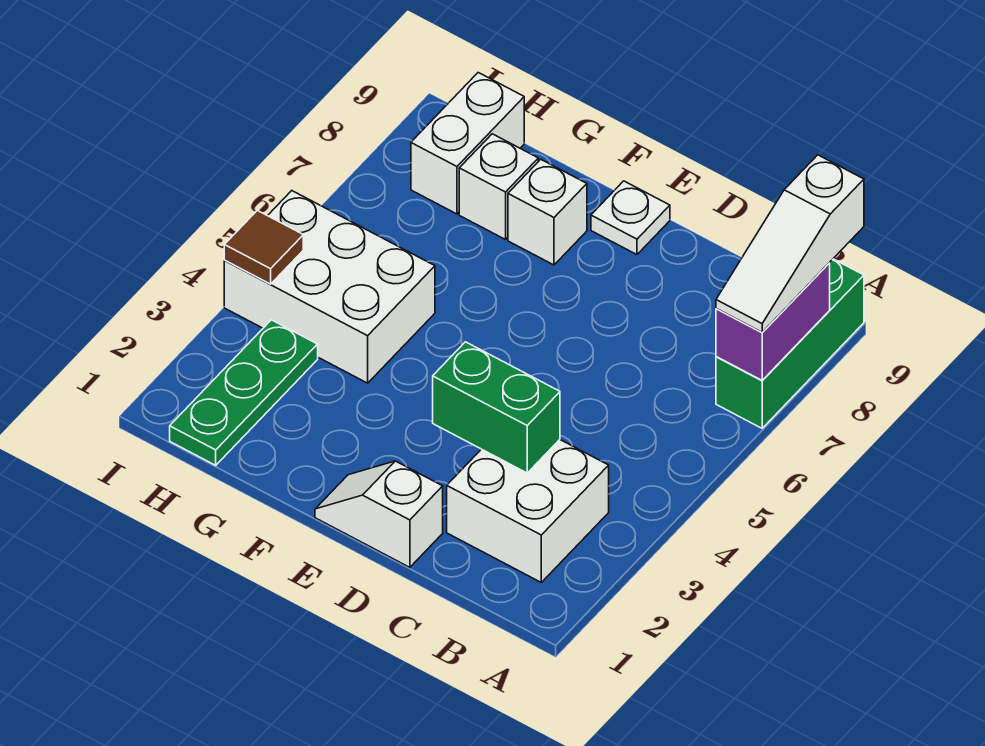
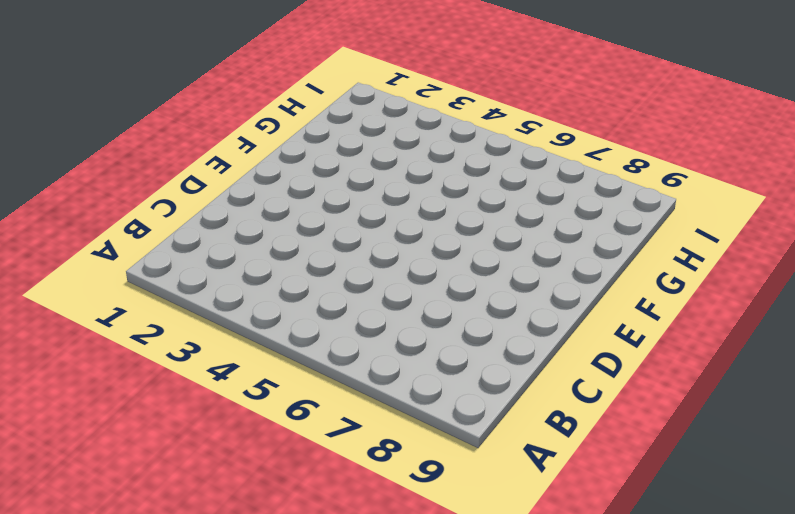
none -> green brick A7:A9 level 1
none -> white brick B2:C3 level 1
none -> white slope D1:E1 level 1 top D

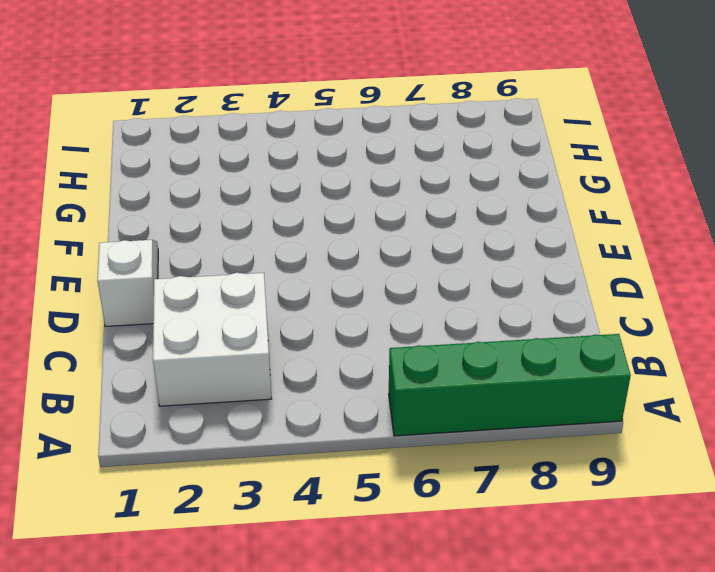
green brick A6:A9 level 1 -> green brick A7:A9 level 1
none -> white plate E9 level 1
none -> white brick F8 level 1
none -> white brick G4:I5 level 1

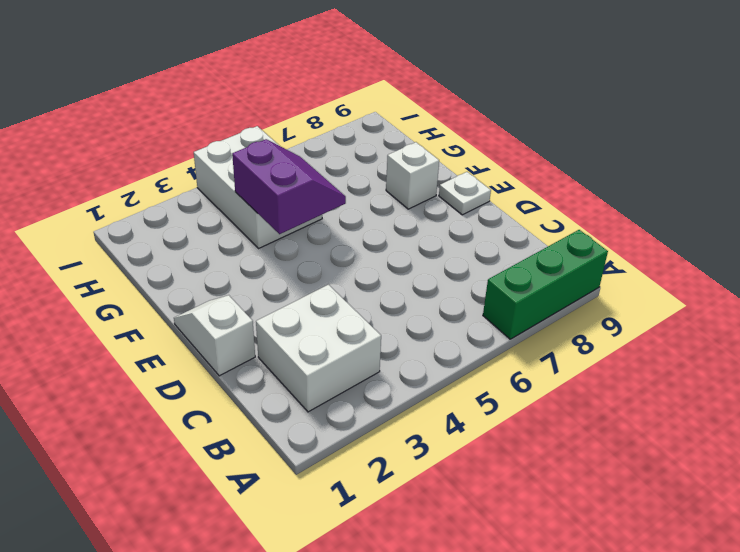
purple slope F4:G5 level 2 top 4 -> none
none -> white brick G8 level 1
none -> green plate H1:H3 level 1
none -> white brick H8:H9 level 1

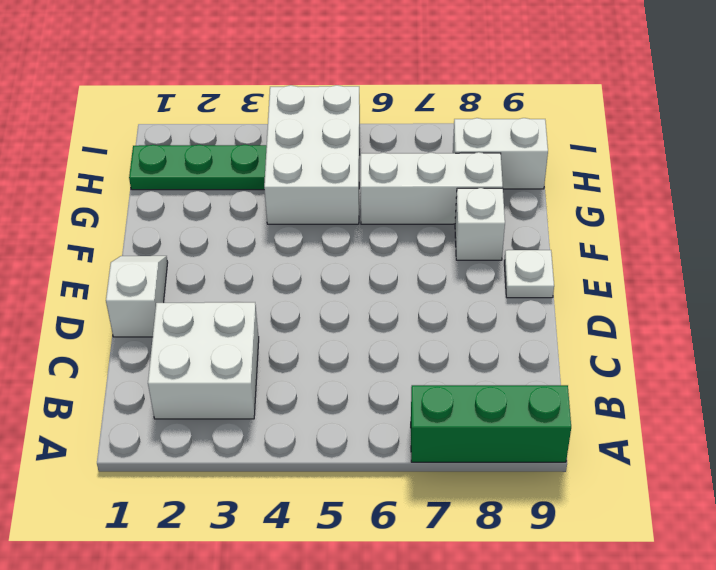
white brick G6:G8 level 1 -> white brick G8 level 1
none -> purple brick A7:A8 level 2
none -> green brick C3:D3 level 2
none -> brown tile I4 level 2

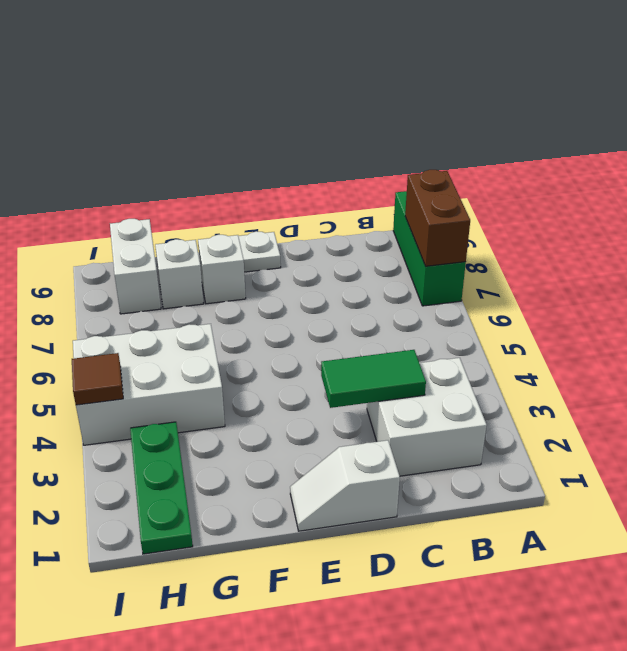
brown brick A7:A8 level 2 -> purple brick A7:A8 level 2
green tile C3:D3 level 2 -> green brick C3:D3 level 2
none -> white slope A7:A9 level 3 top 9

